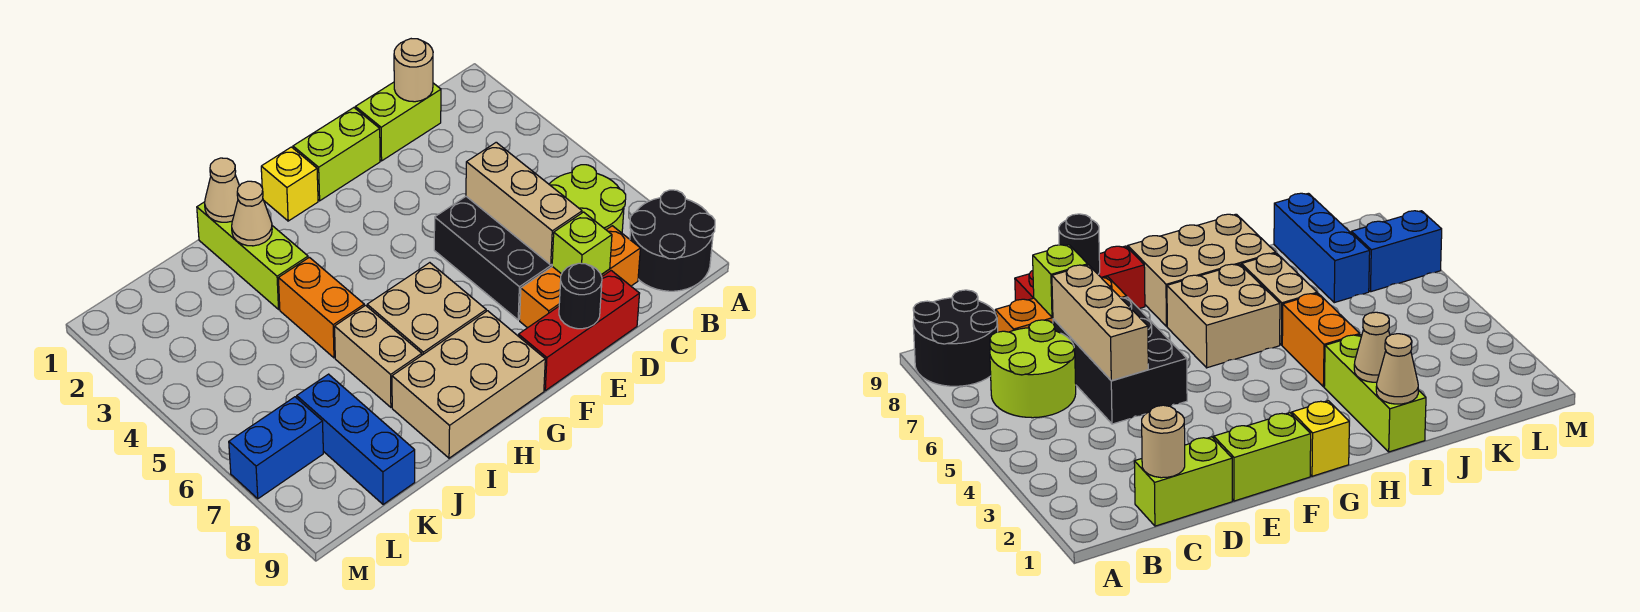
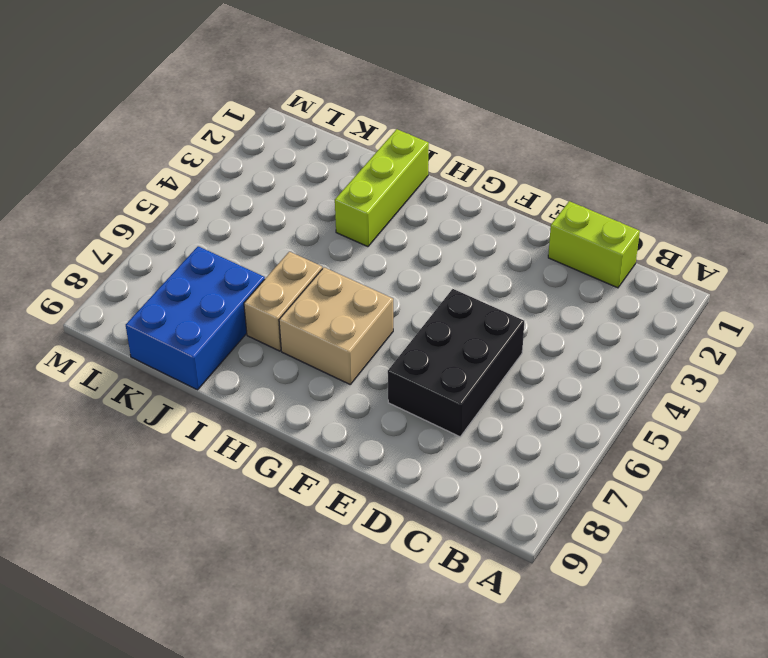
blue brick J7:K9 level 1 -> blue brick K7:K9 level 1
none -> black round brick A8:B9 level 1
none -> lime round brick B6:C7 level 1
none -> orange brick C8:E8 level 1

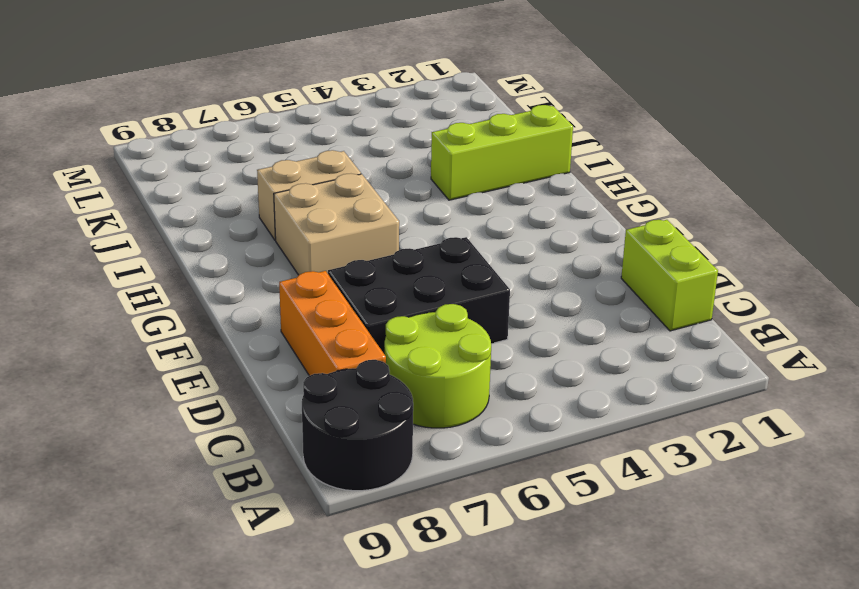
none -> red brick D9:F9 level 1
none -> lime brick E1:F1 level 1
none -> yellow brick G1 level 1

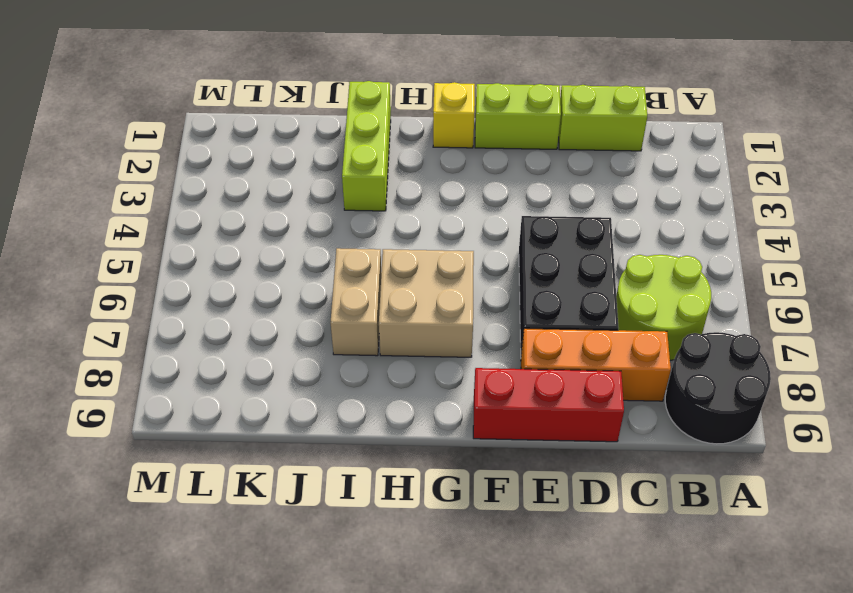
none -> tan brick G8:I9 level 1
none -> orange brick I4:I5 level 1
none -> blue brick K7:K9 level 1

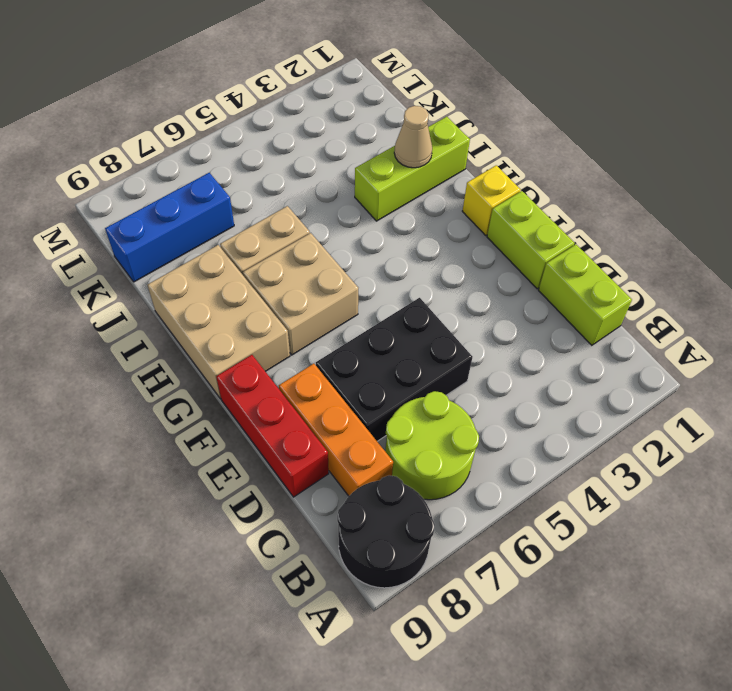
none -> orange brick I4:I5 level 1
none -> blue brick L7:M7 level 1
none -> tan round brick C1 level 2

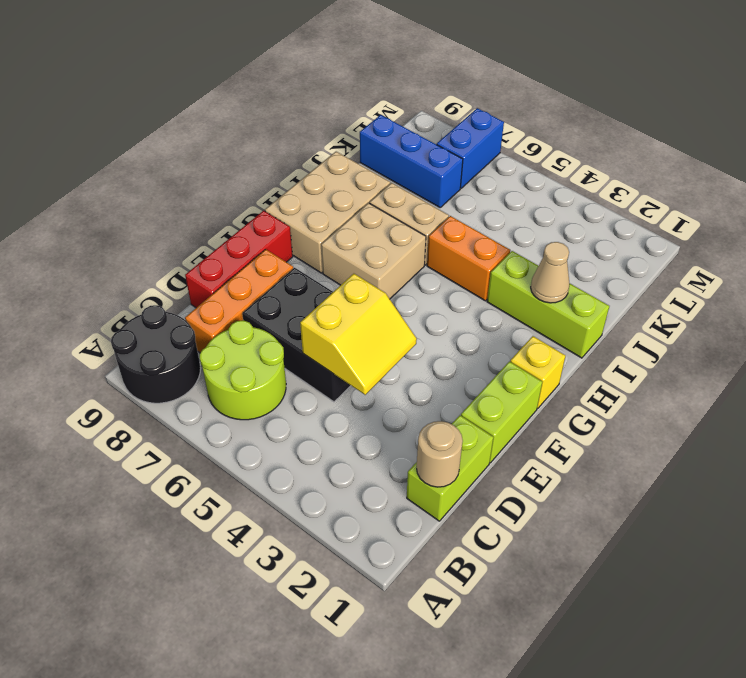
yellow slope D4:E5 level 2 top 5 -> tan brick D5:D7 level 2
none -> lime brick D8 level 2
none -> black round brick E9 level 2
none -> tan cone I1 level 2

